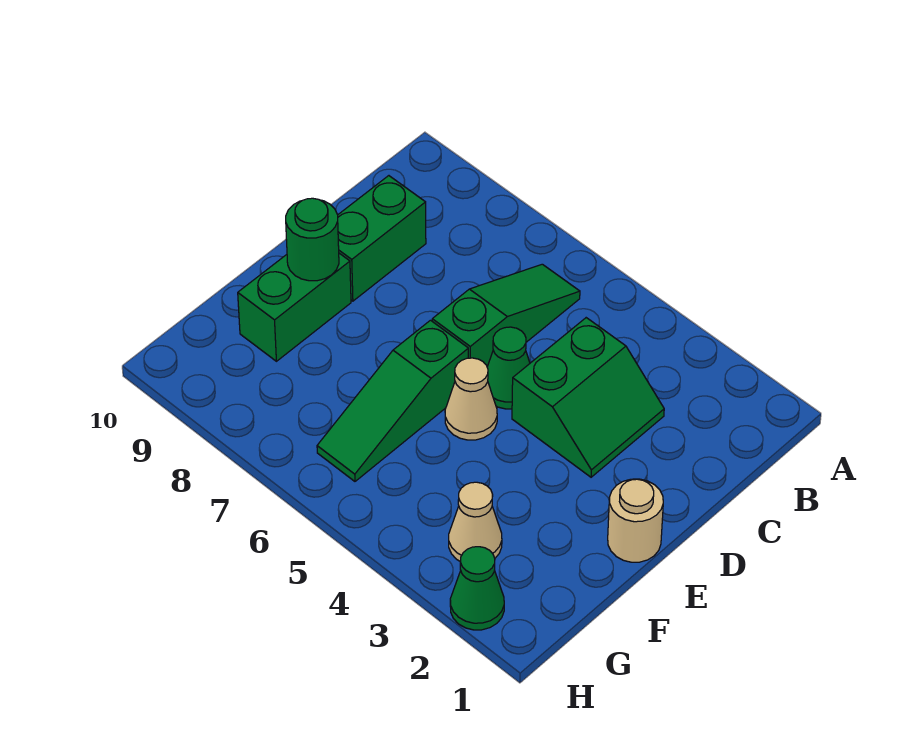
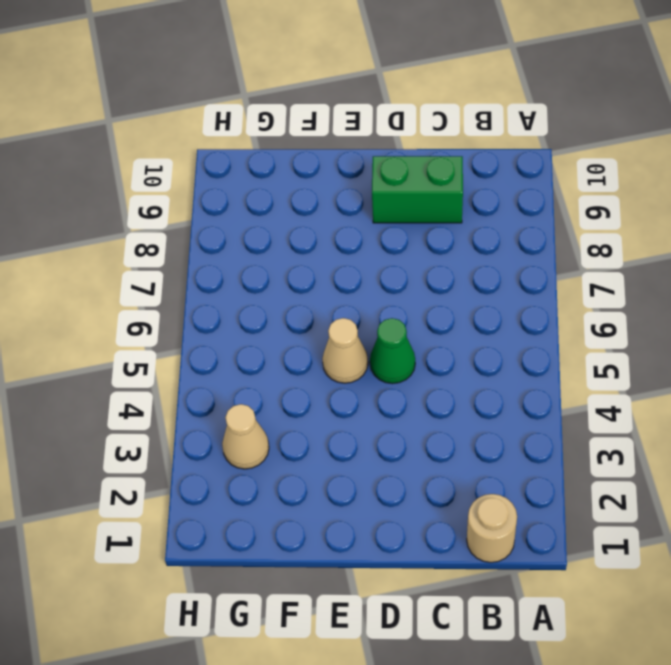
tan round brick B1 level 1 -> tan round brick E1 level 1
none -> green slope B6:D6 level 1 top D
none -> green slope C3:D4 level 1 top 4

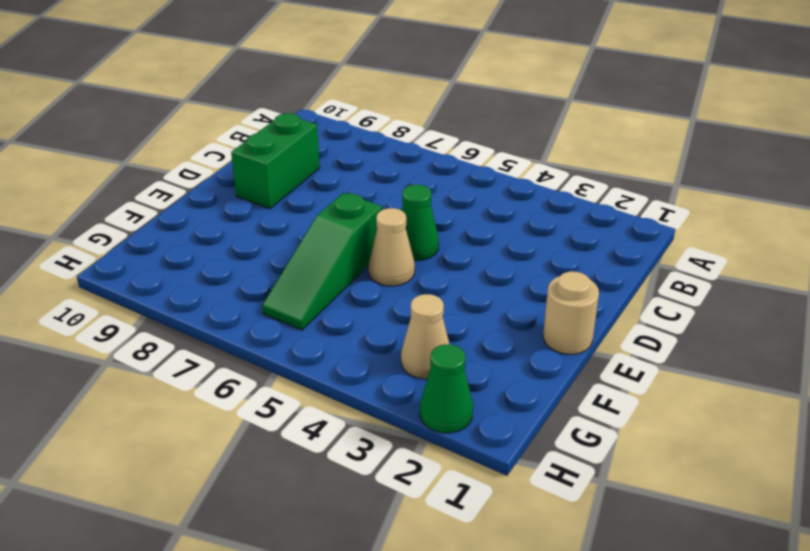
none -> green slope B6:D6 level 1 top D
none -> green slope C3:D4 level 1 top 4

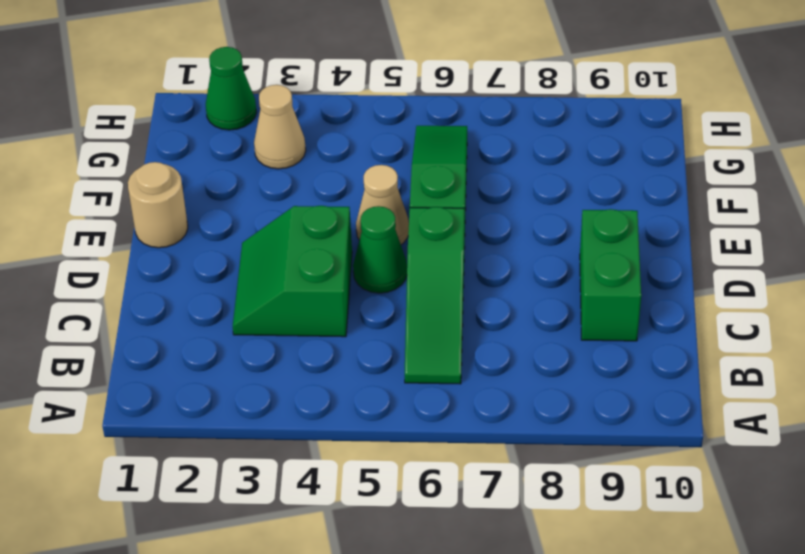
none -> green brick E9:F9 level 1
none -> green round brick E9 level 2

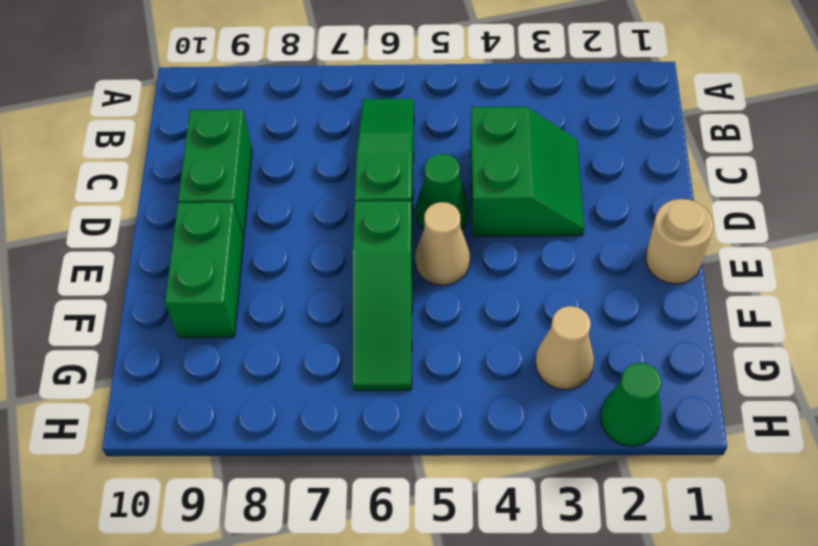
none -> green round brick E9 level 2

